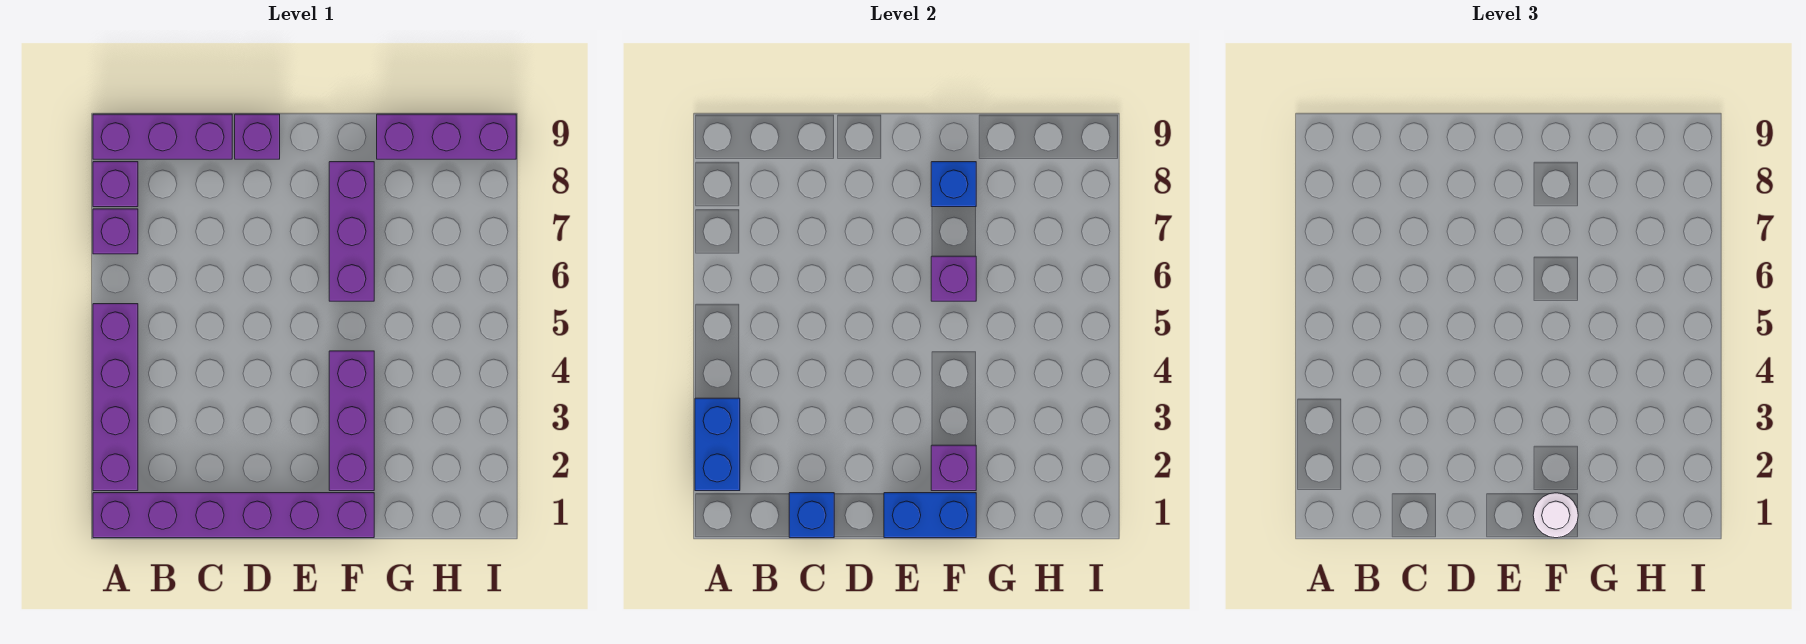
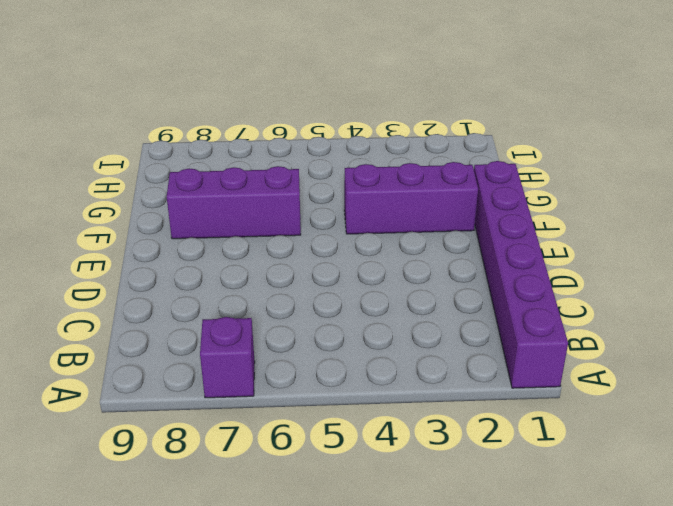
none -> purple brick A2:A5 level 1
none -> purple brick A8 level 1
none -> purple brick A9:C9 level 1

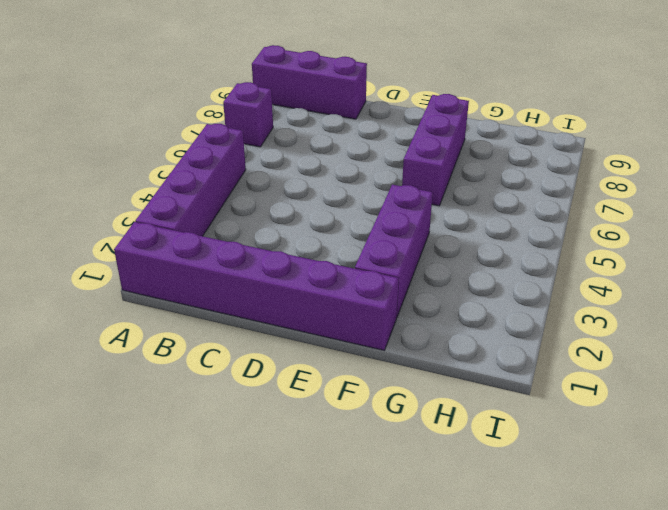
none -> purple brick A8 level 1
none -> purple brick D9 level 1
none -> purple brick G9:I9 level 1

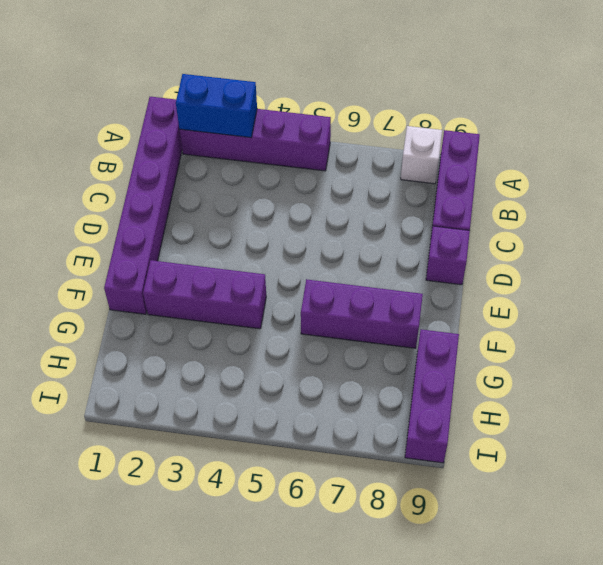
white brick A8 level 1 -> purple brick A8 level 1
none -> purple brick A7 level 1
none -> blue brick C1 level 2
none -> blue brick E1:F1 level 2

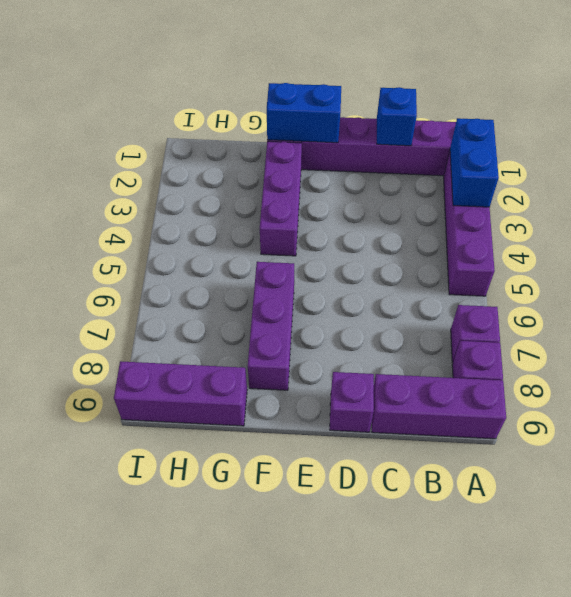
none -> purple brick F2 level 2
none -> purple brick F6 level 2
none -> blue brick F8 level 2

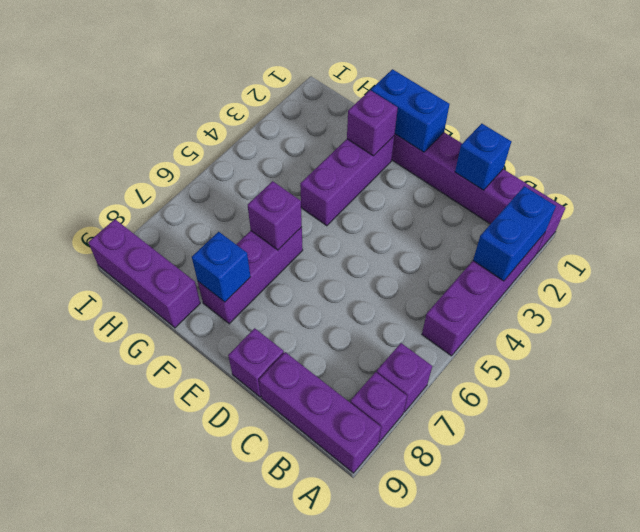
none -> white round brick F1 level 3

